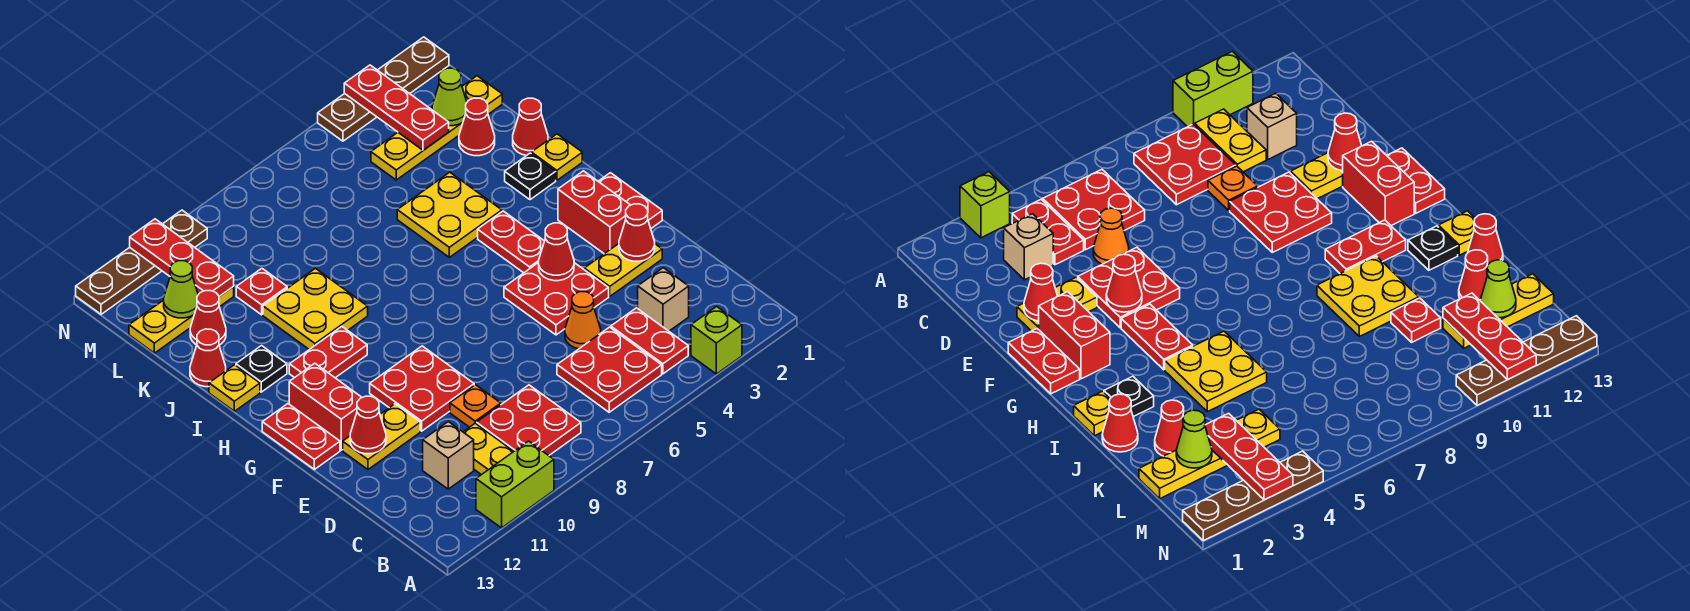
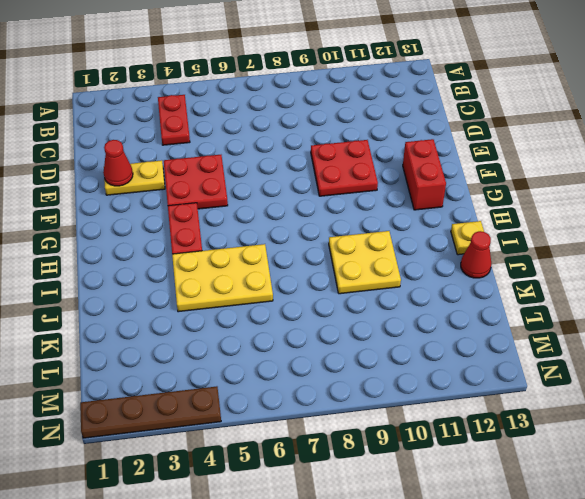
yellow plate I4:J6 level 1 -> yellow plate I4:J5 level 1
none -> lime brick A3 level 1
none -> lime brick A10:A11 level 1
none -> red plate B5:C6 level 1
none -> red plate B8:C9 level 1

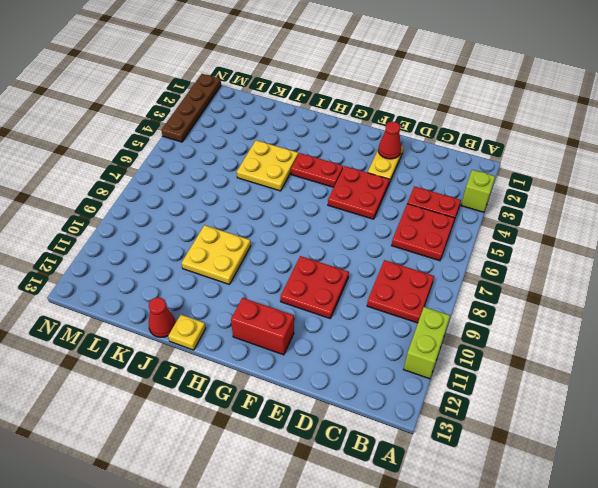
none -> yellow plate B10:C10 level 1
none -> tan brick C3 level 1
none -> tan brick C11 level 1
none -> orange cone D5 level 1

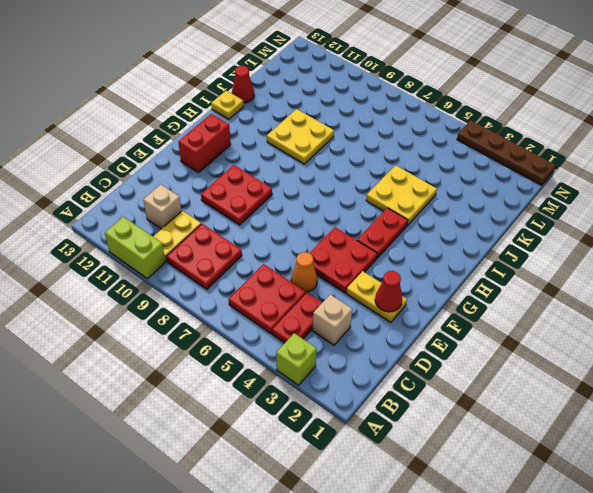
none -> orange plate D9 level 1
none -> yellow plate E11:E12 level 1
none -> red plate F1:G1 level 1
none -> red brick F2:G2 level 1

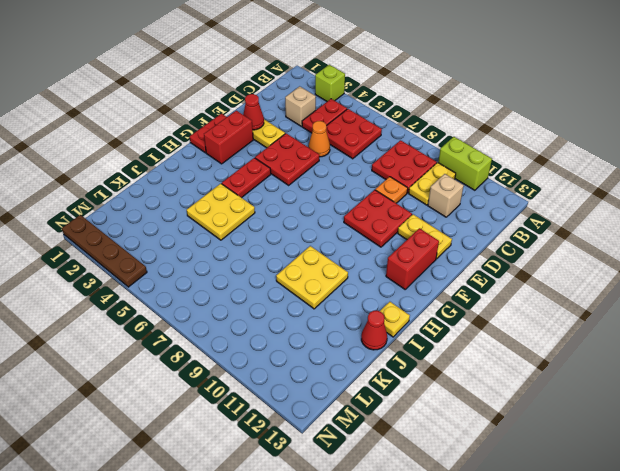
none -> red plate F13:G13 level 1
none -> red plate H10:H11 level 1
none -> yellow plate I1 level 1
none -> black plate I2 level 1

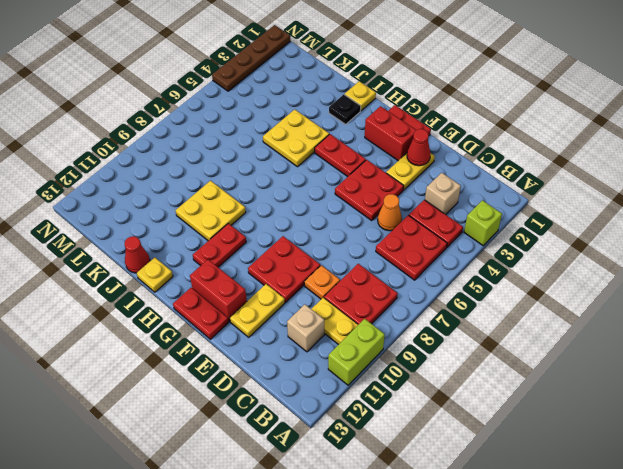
none -> black plate I12 level 1
none -> red cone J1 level 1
none -> red cone K2 level 1
none -> red plate K10 level 1

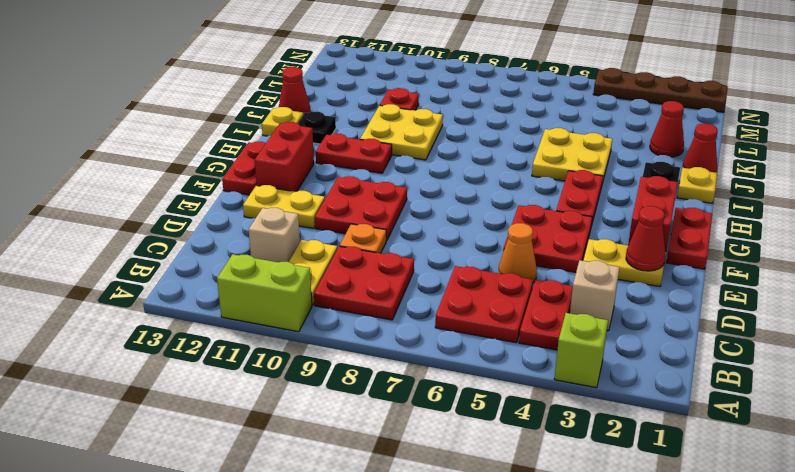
none -> red cone K12 level 1
none -> yellow plate L1:L4 level 1
none -> yellow plate L11:L13 level 1
none -> brown plate N10:N13 level 1

